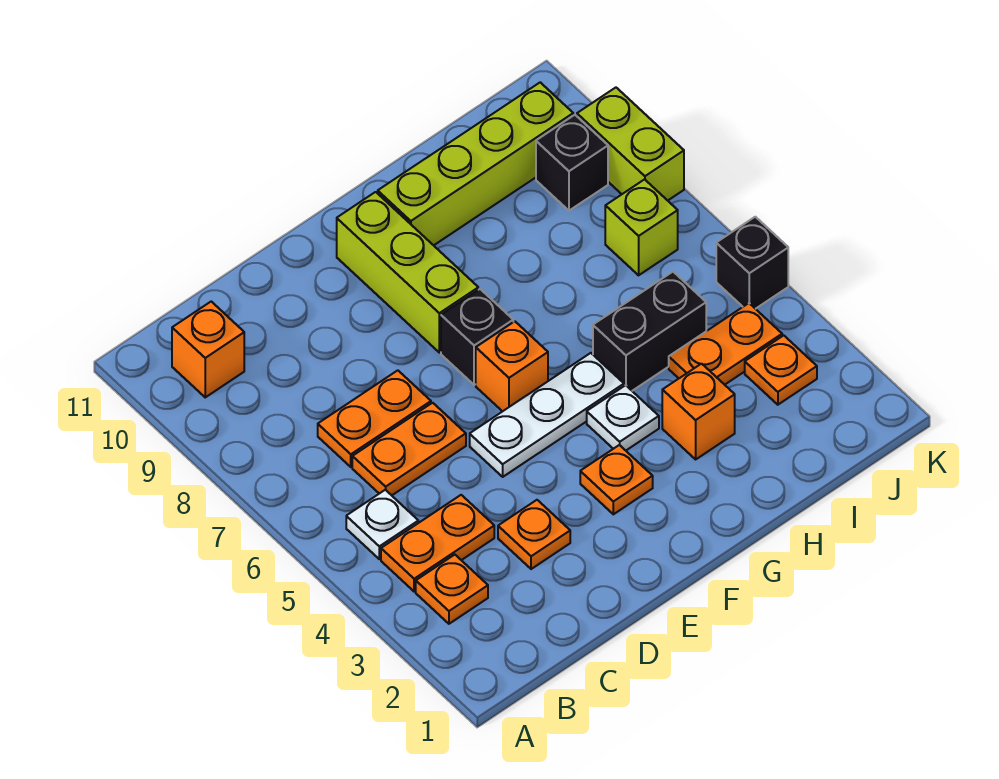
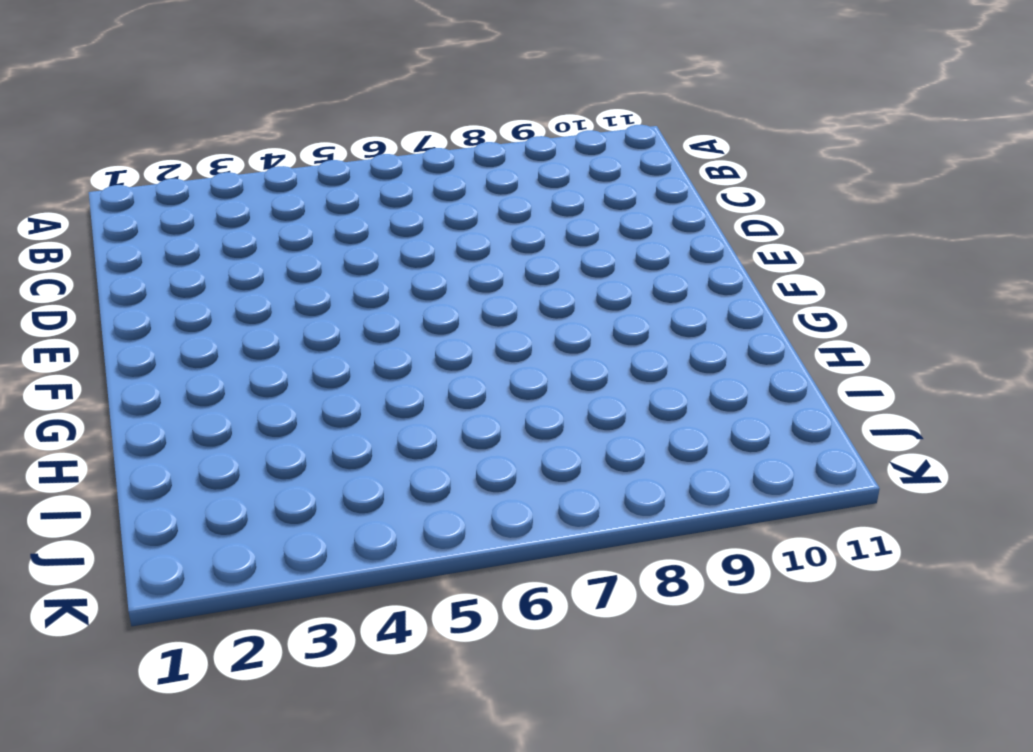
none -> orange plate B3 level 1
none -> orange plate B4:C4 level 1
none -> white plate B5 level 1

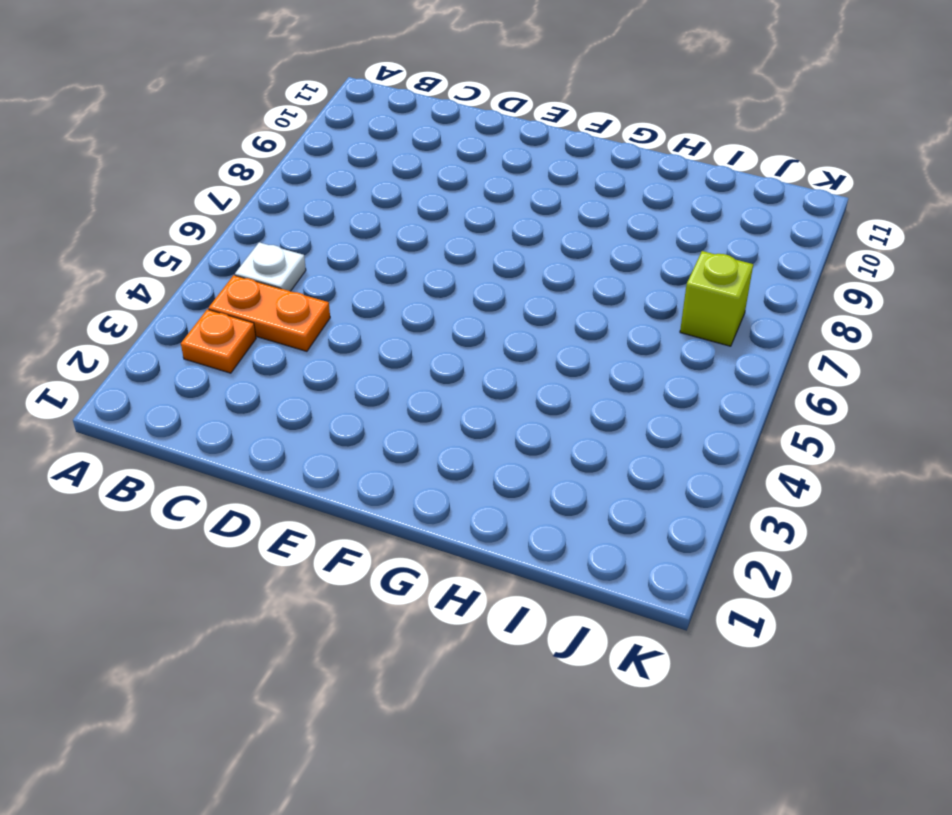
none -> orange brick B10 level 1
none -> orange plate C6:D6 level 1
none -> orange plate C7:D7 level 1

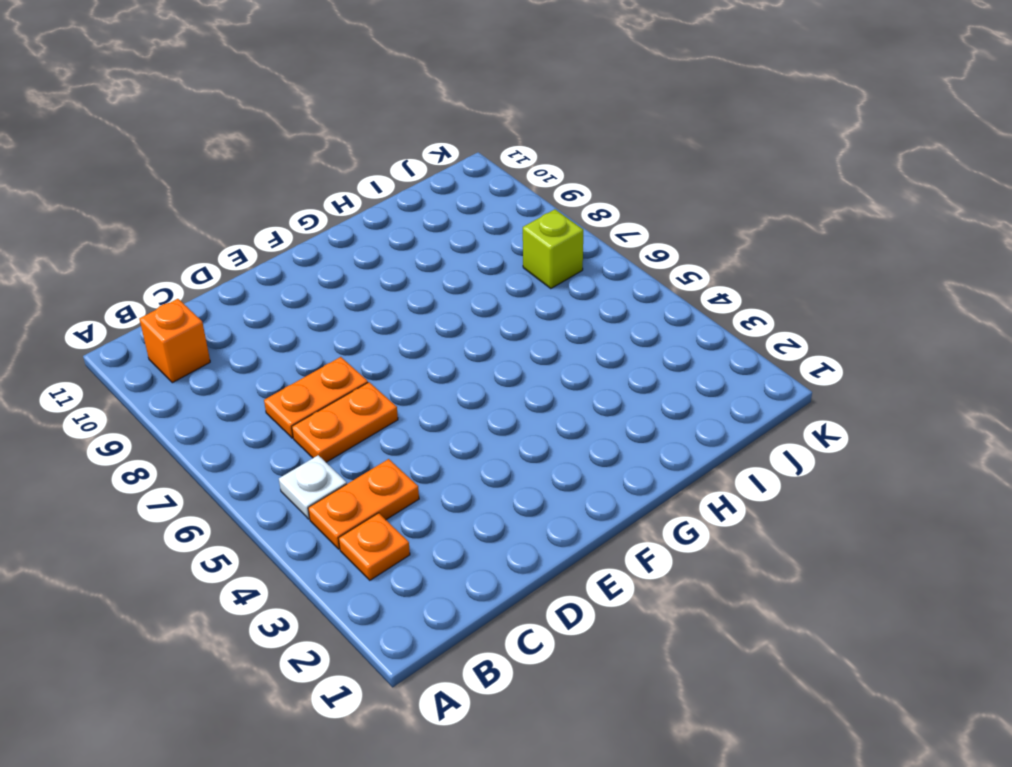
none -> orange plate D3 level 1
none -> white plate E5:G5 level 1
none -> orange plate F3 level 1

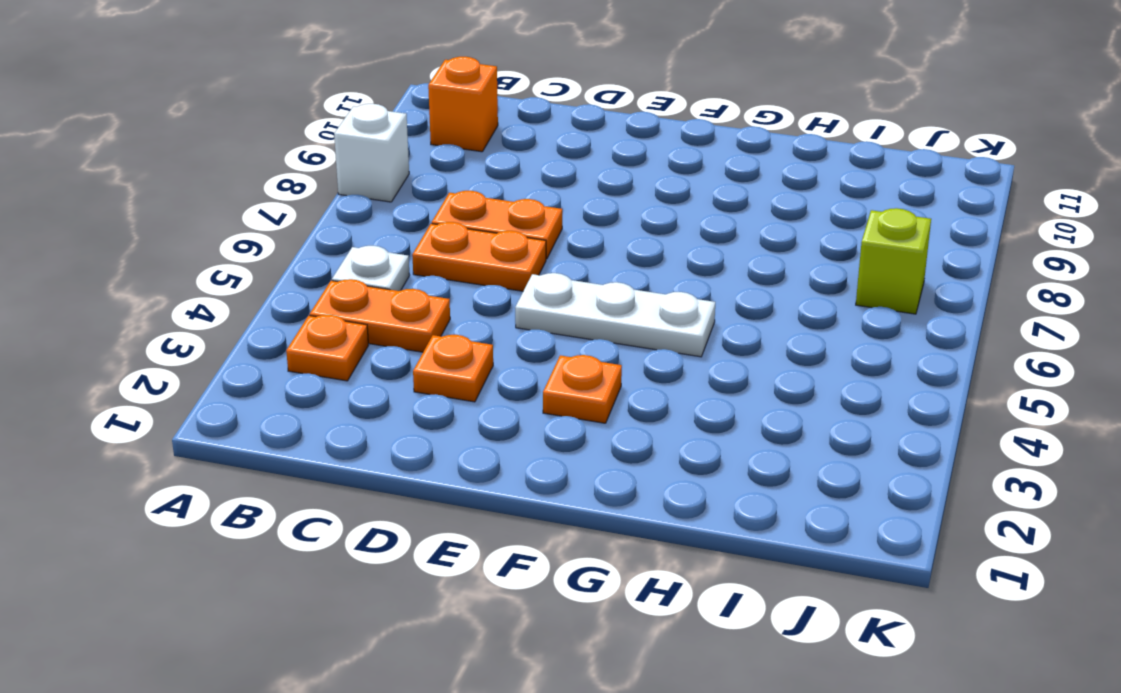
white brick A8 level 1 -> none
none -> orange brick F6 level 1
none -> black brick F7 level 1
none -> lime brick F8:F10 level 1

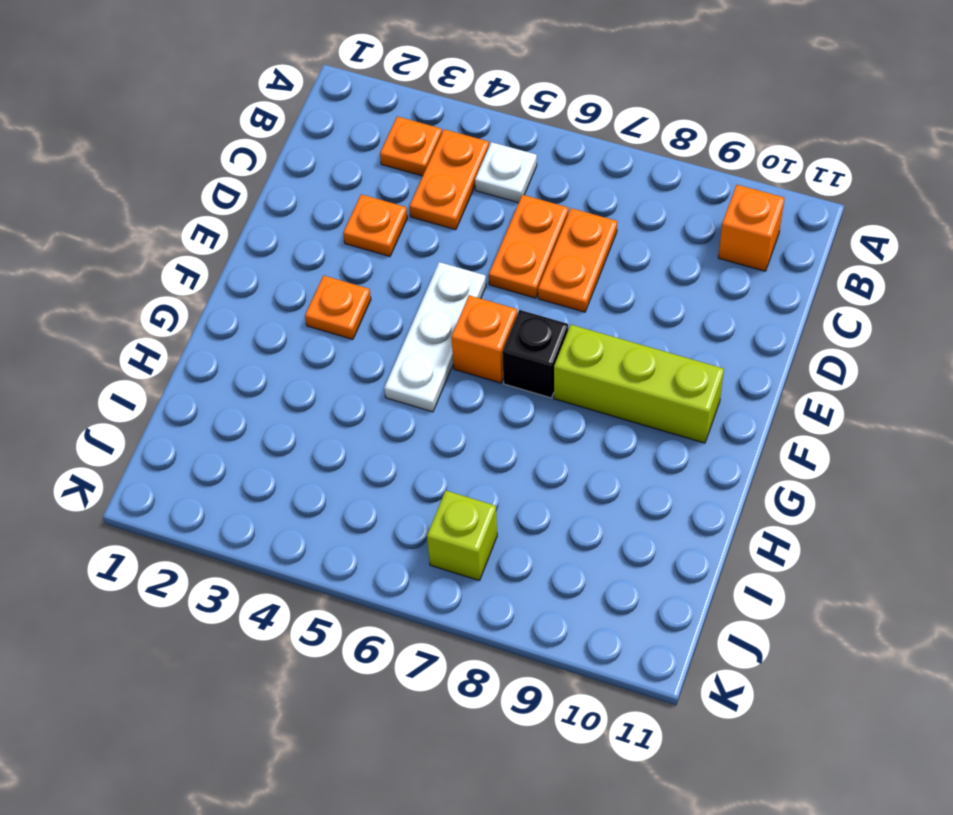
none -> white plate G4 level 1
none -> lime brick G10:J10 level 1
none -> orange brick H3 level 1

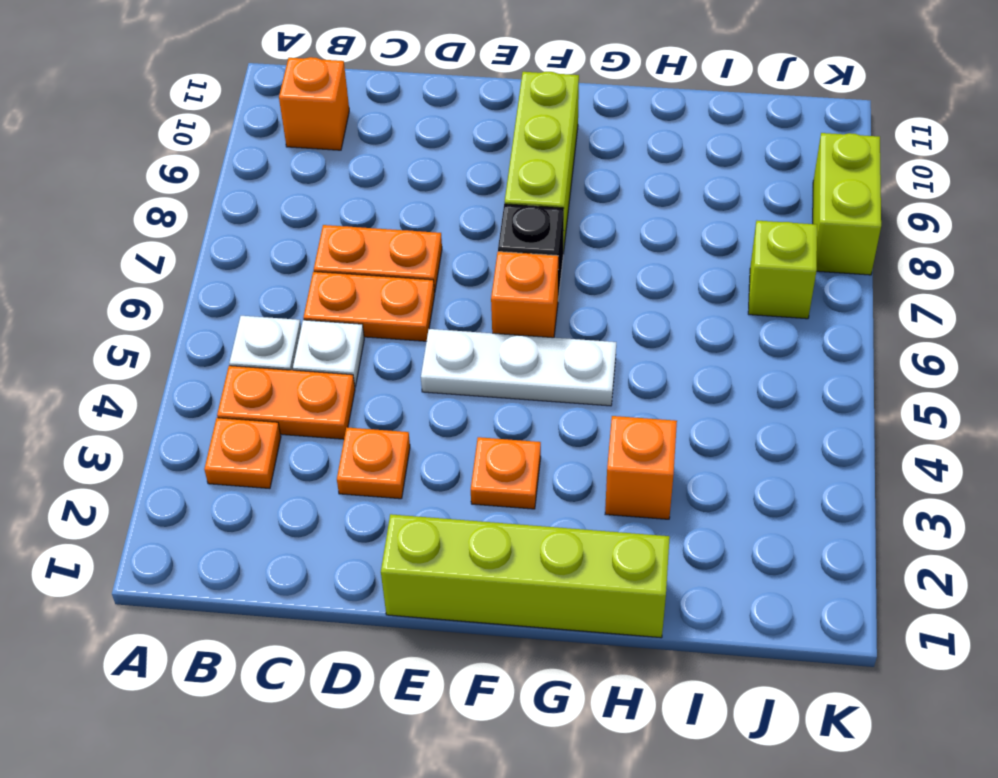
white plate C5 level 1 -> white plate G4 level 1
lime brick E1:H1 level 1 -> lime brick G10:J10 level 1
none -> black brick H5:I5 level 1
none -> orange plate I4:J4 level 1
none -> orange plate J3 level 1

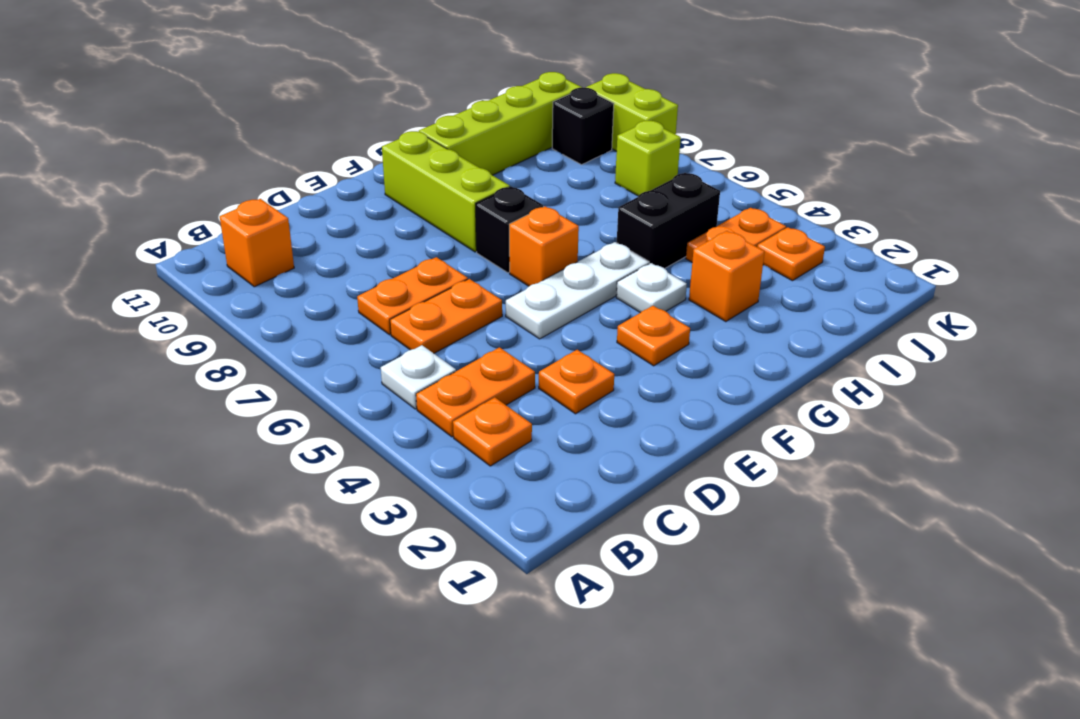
none -> black brick K5 level 1

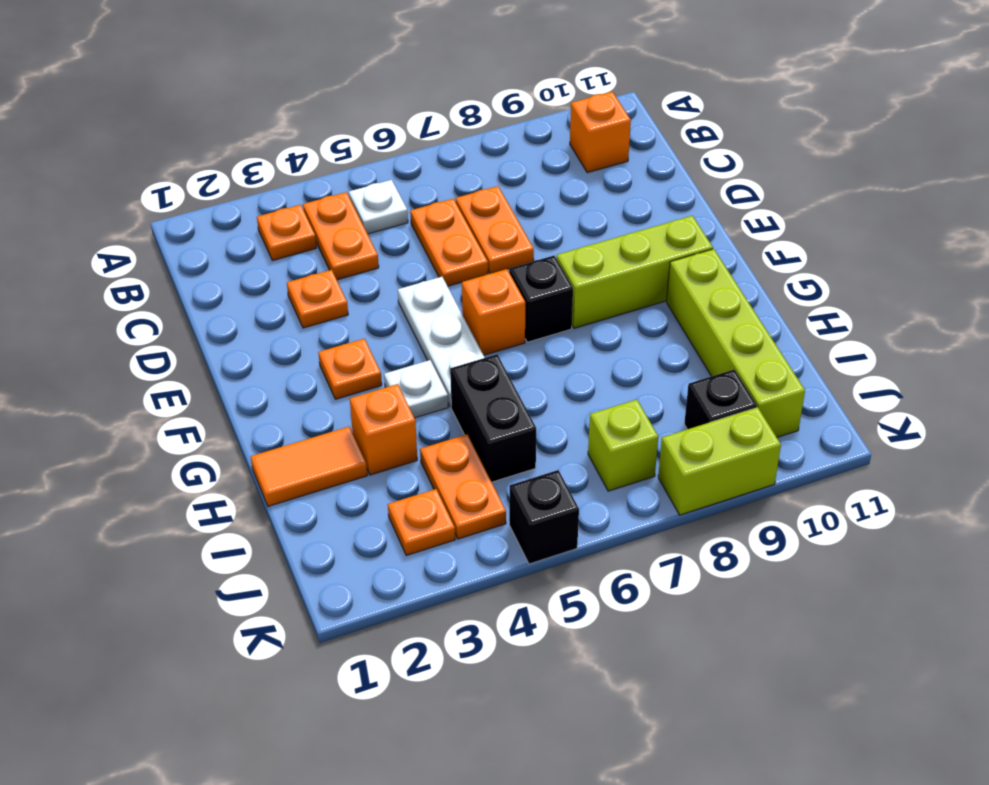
orange tile H1:H2 level 1 -> none

